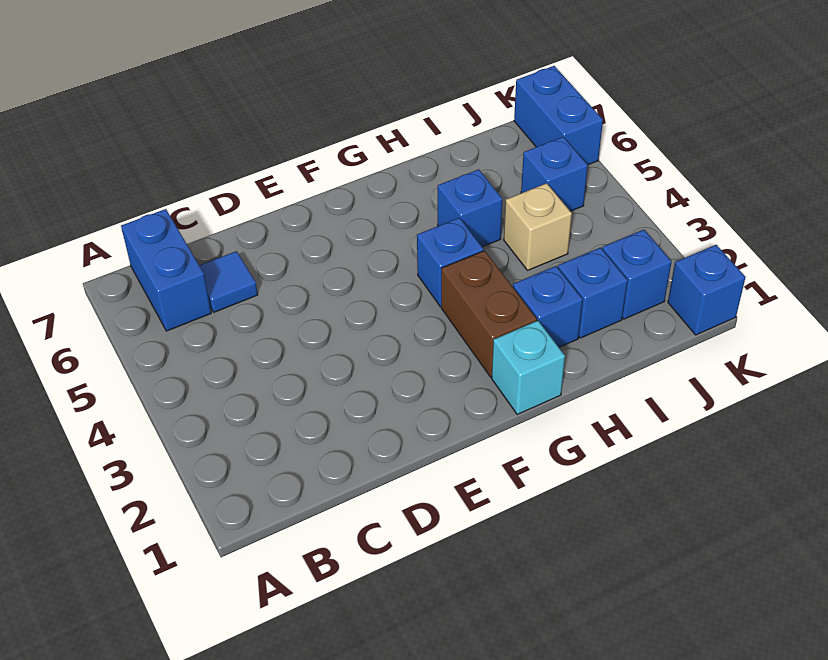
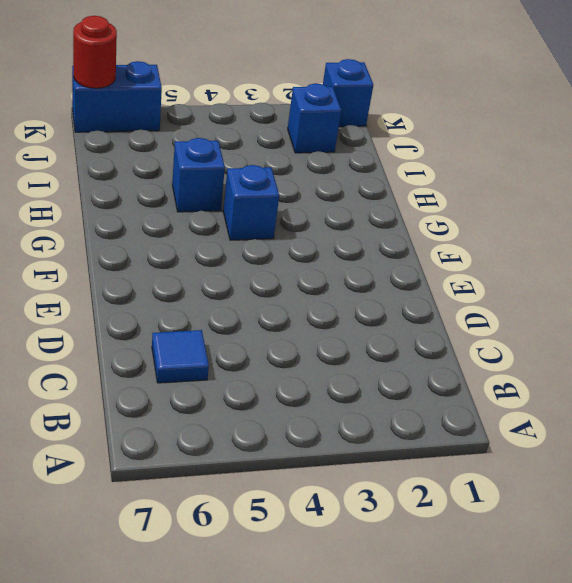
red round brick K7 level 2 -> none
none -> blue brick B6:B7 level 1
none -> cyan brick G1 level 1
none -> brown brick G2:G3 level 1

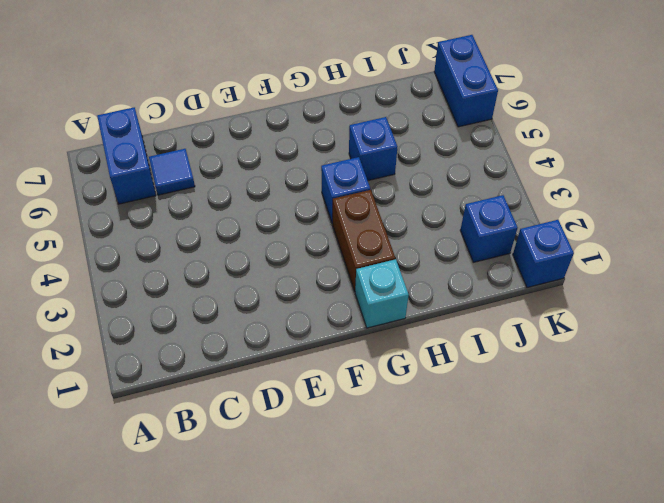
none -> blue brick H2 level 1
none -> blue brick I2 level 1
none -> tan brick I4 level 1

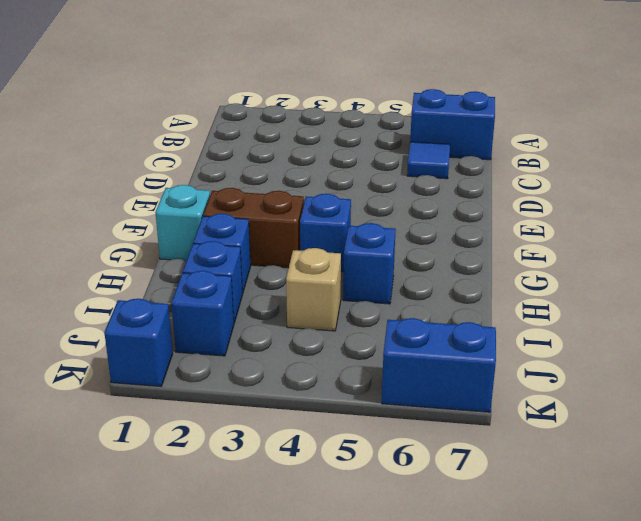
none -> blue brick J5 level 1

